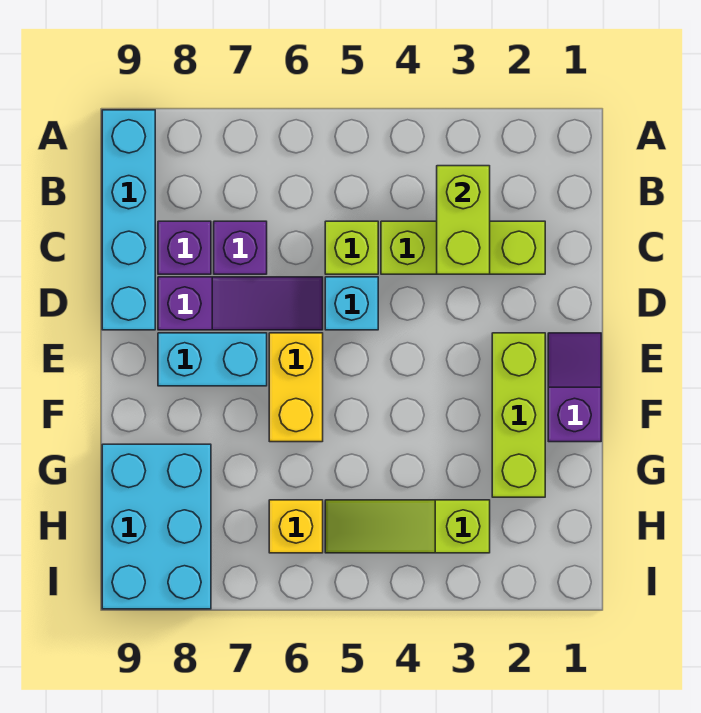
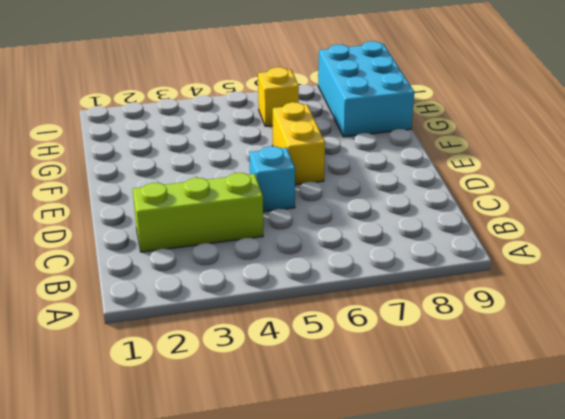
none -> cyan brick A9:D9 level 1
none -> lime brick C5 level 1
none -> purple brick C7 level 1

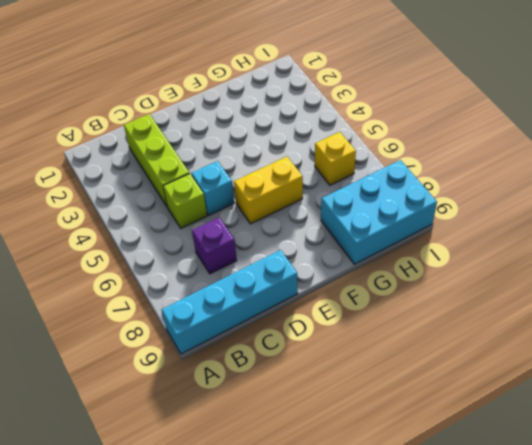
none -> purple brick C8 level 1
none -> purple slope D6:D8 level 1 top 8
none -> purple slope E1:F1 level 1 top F

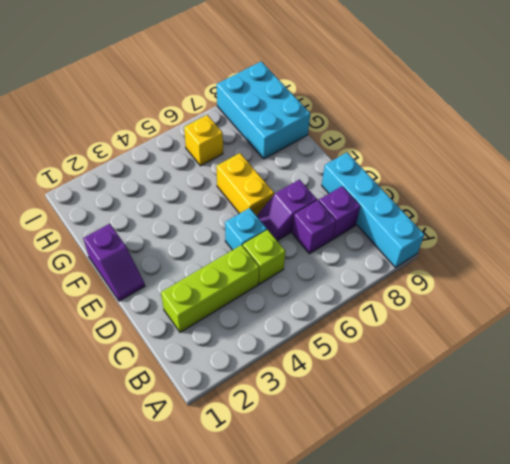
purple slope D6:D7 level 1 top 7 -> purple slope D6:D8 level 1 top 8
none -> lime brick E2:G2 level 1
none -> cyan brick E7:E8 level 1
none -> lime slope H3:H5 level 1 top 3

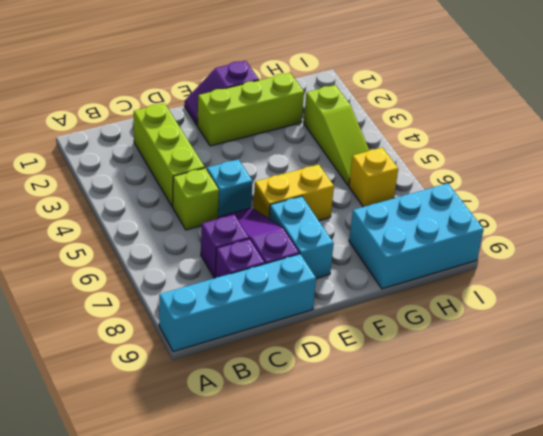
none -> lime brick B3:C3 level 2

